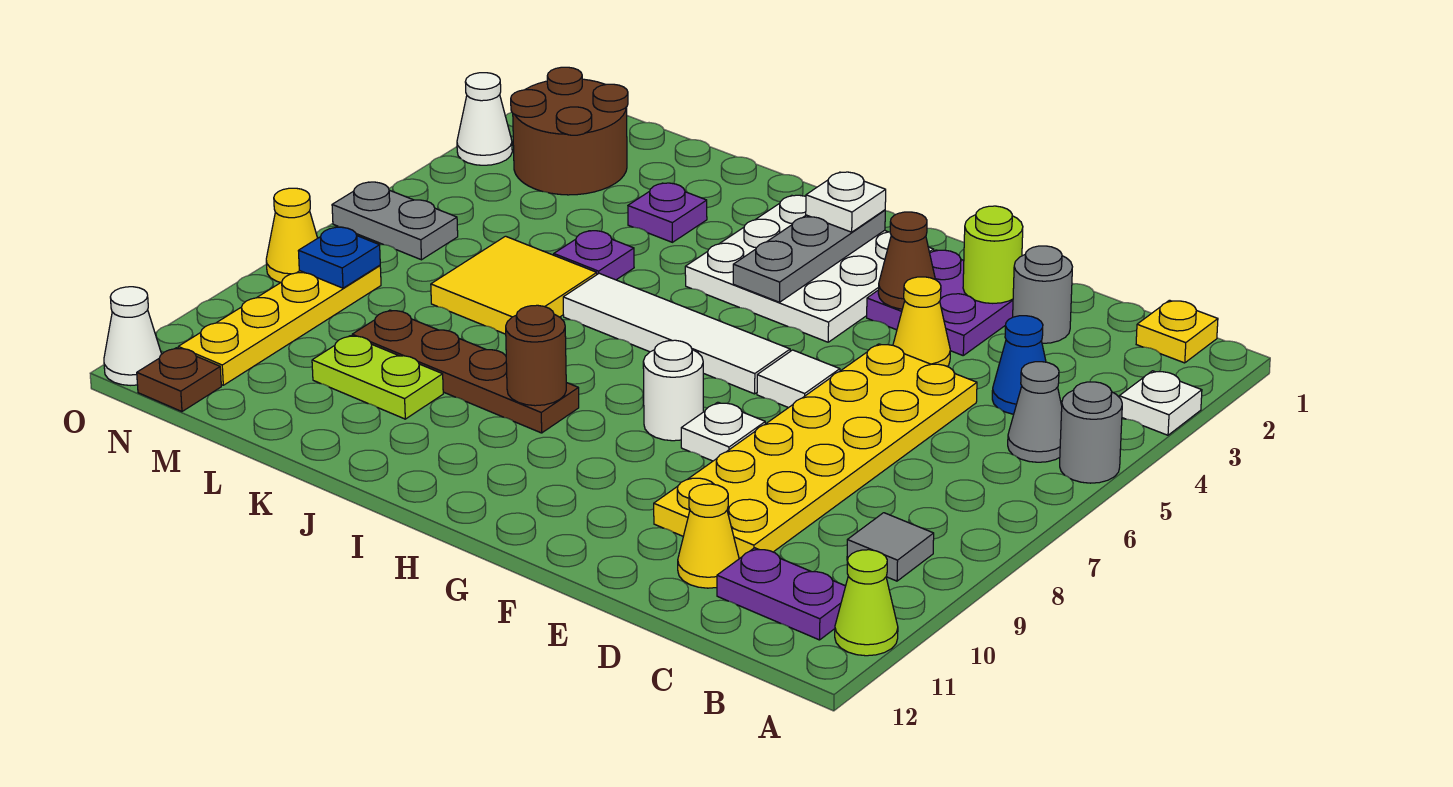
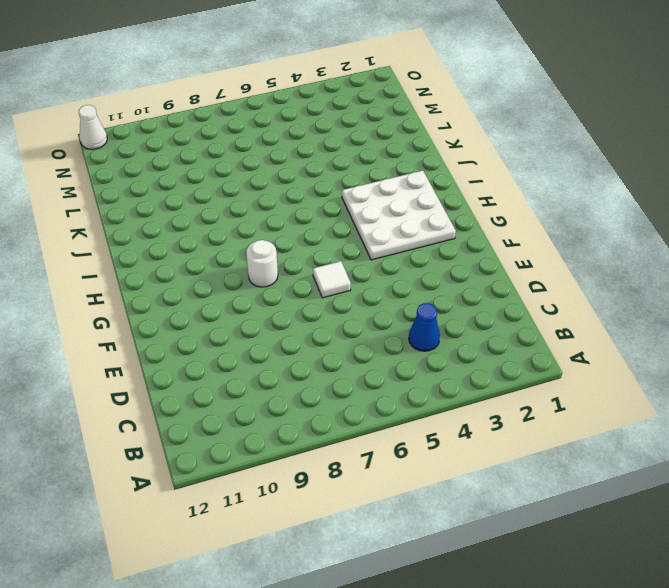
none -> white plate A3 level 1
none -> grey round brick A5 level 1
none -> lime cone A11 level 1
none -> yellow plate B1 level 1

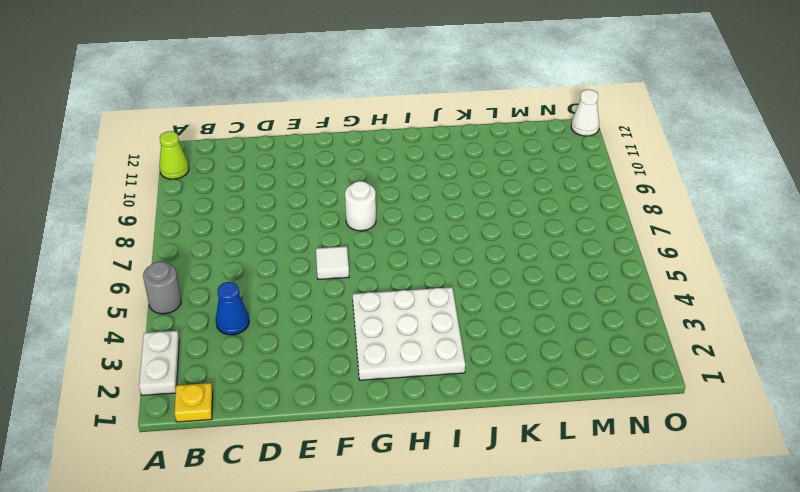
white plate A2:A3 level 1 -> white plate A3 level 1
none -> grey cone B5 level 1
none -> grey tile B9 level 1
none -> purple plate B11:C11 level 1
none -> grey round brick D2 level 1

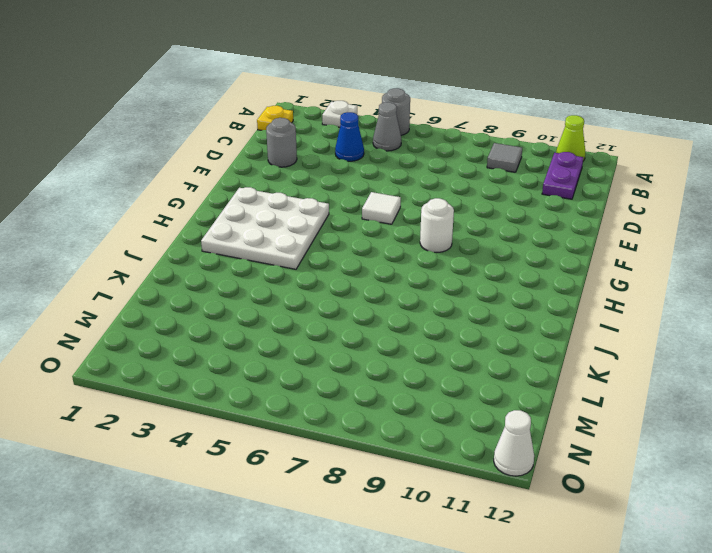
none -> yellow plate D5:E10 level 1
none -> yellow cone D11 level 1
none -> purple plate E2:F3 level 1
none -> yellow cone E4 level 1

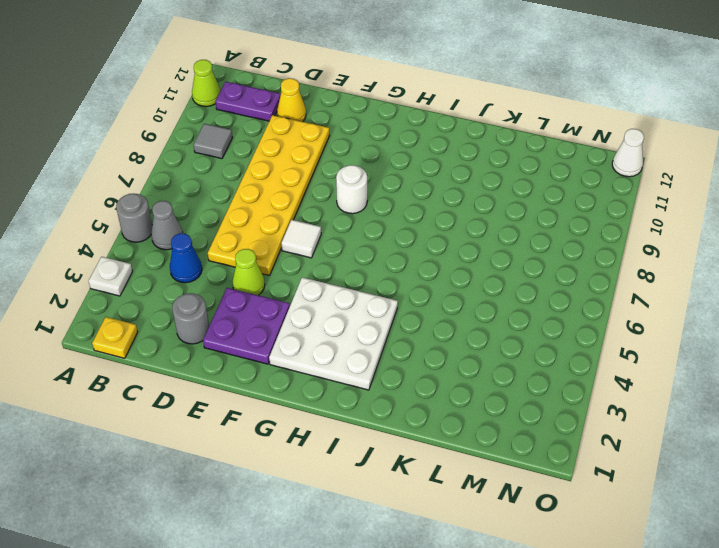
lime cone E4 level 1 -> yellow cone E4 level 1
none -> white plate F8 level 1
none -> white tile G6:J6 level 1
none -> brown plate I9:L9 level 1
none -> purple plate K3 level 1

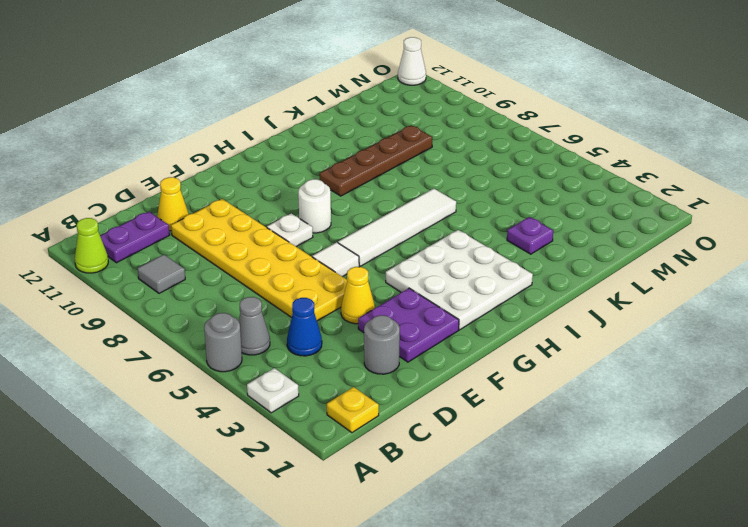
none -> purple plate K5 level 1
none -> yellow tile K6:L7 level 1
none -> lime plate K10:L10 level 1
none -> brown round brick M2:N3 level 1

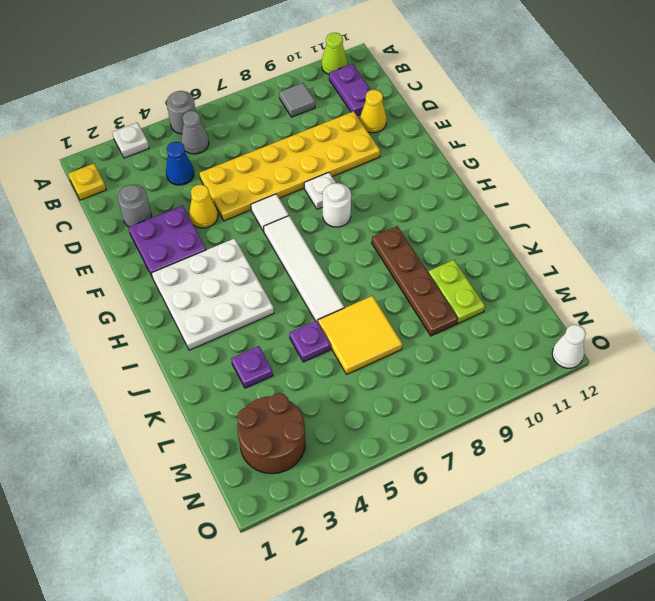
none -> grey plate N6:O6 level 1
none -> yellow plate N8:N11 level 1
none -> brown plate N12 level 1
none -> white cone O3 level 1

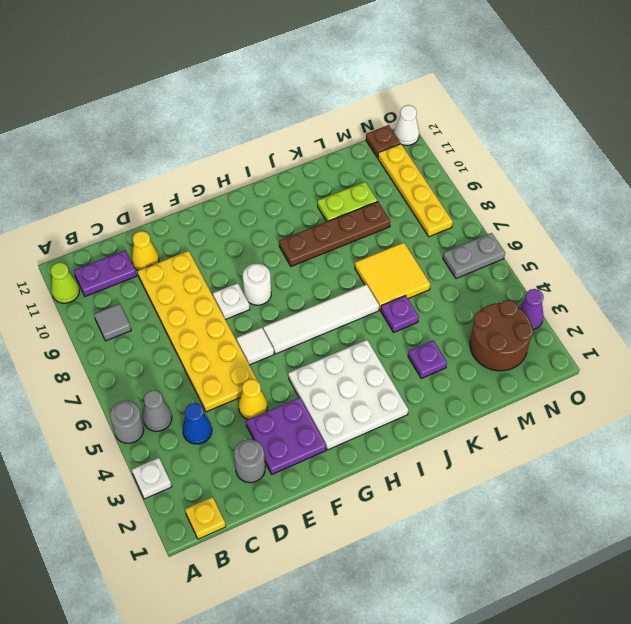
purple cone O3 level 1 -> white cone O3 level 1
none -> yellow cone O8 level 1
none -> lime round brick E2 level 2
none -> brown cone F3 level 2
none -> grey plate H2:H4 level 2

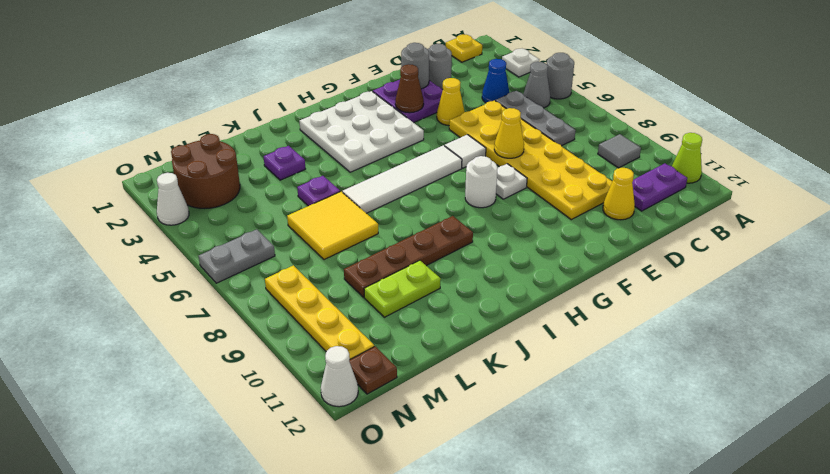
grey plate C5:C7 level 1 -> grey plate H2:H4 level 2
grey round brick E2 level 2 -> lime round brick E2 level 2
yellow cone E7 level 2 -> yellow cone O8 level 1
none -> brown round brick I9 level 2
none -> blue plate N8 level 2
none -> white plate H2 level 3

